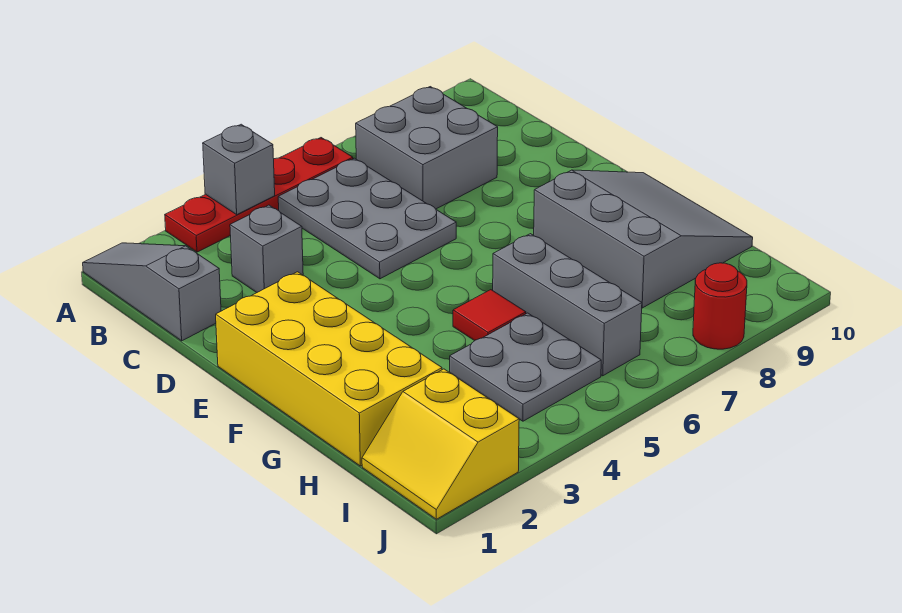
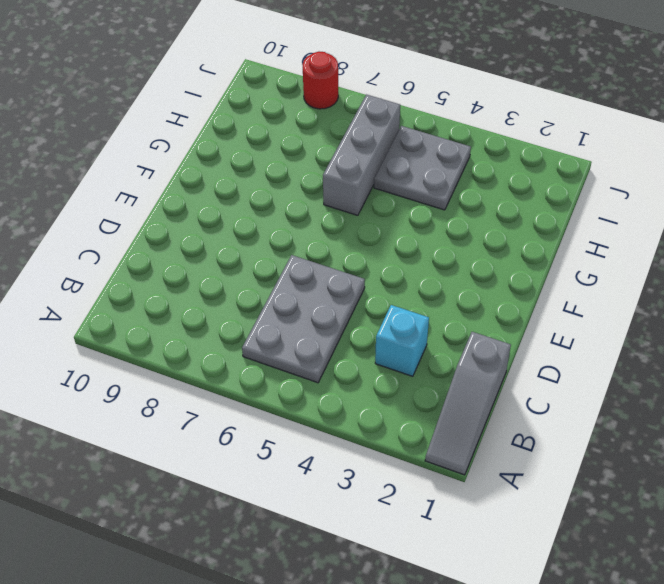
cyan brick C3 level 1 -> grey brick C3 level 1
none -> red plate A3:A6 level 1
none -> grey brick B7:C8 level 1
none -> yellow brick E1:H2 level 1

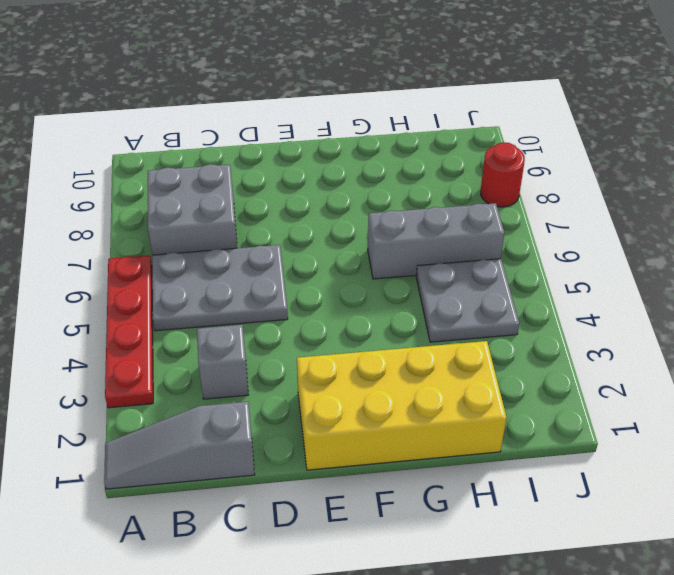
none -> grey slope F8:H10 level 1 top 8
none -> red tile G5 level 1
none -> yellow slope I1:J2 level 1 top 2

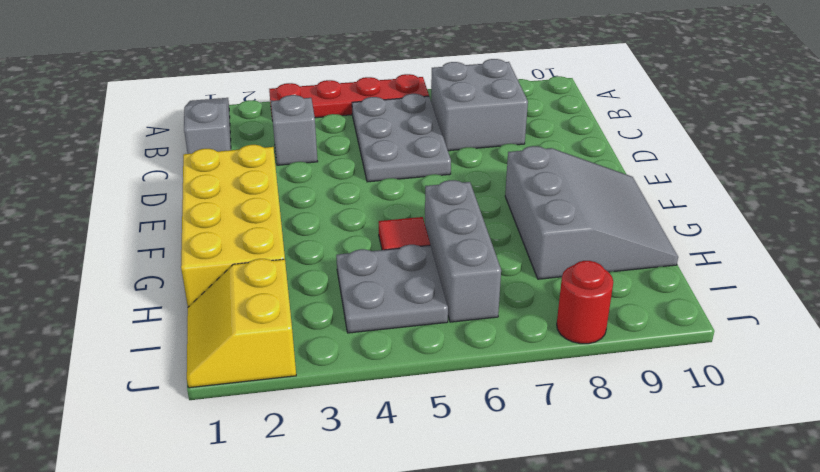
none -> grey brick A4 level 2

